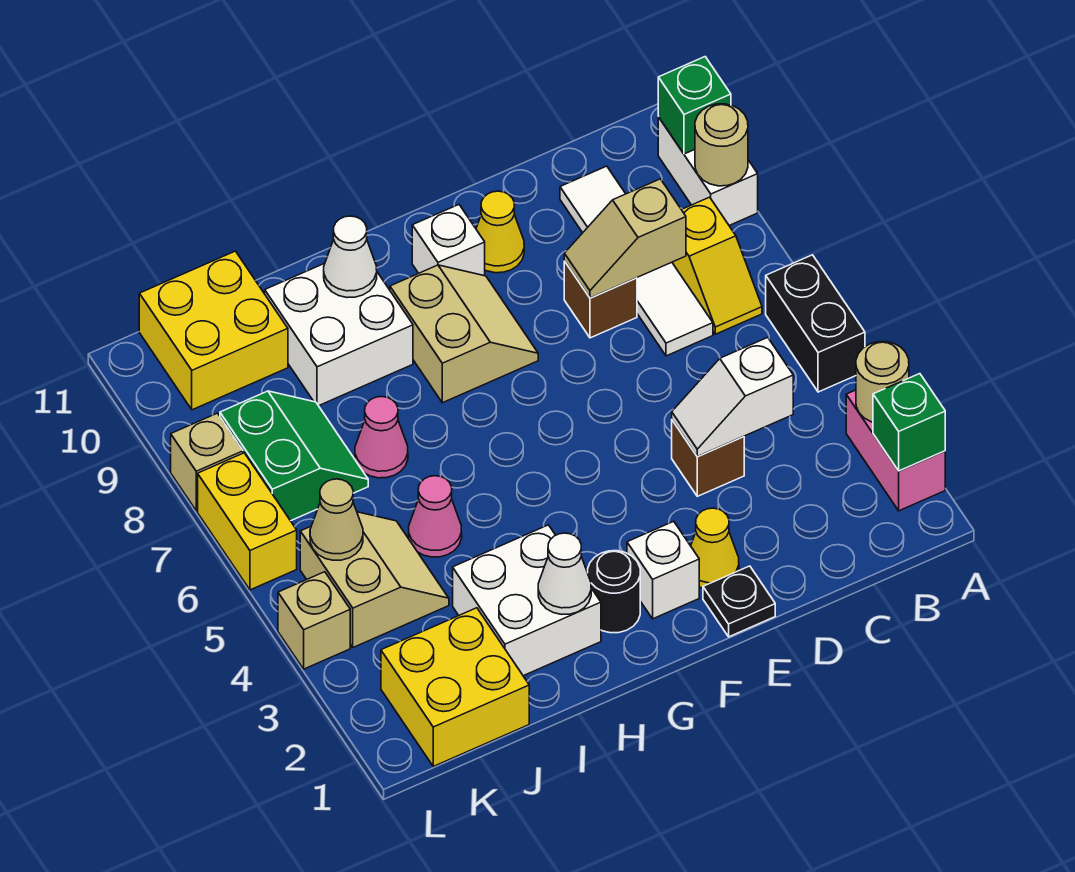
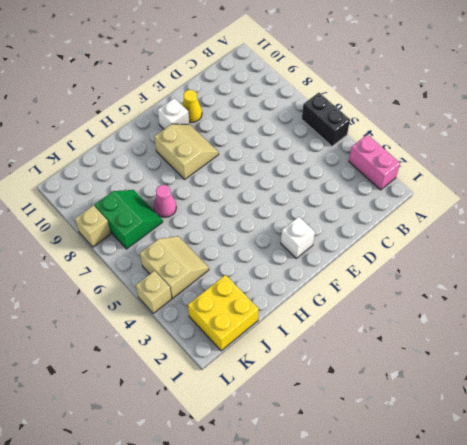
none -> white brick A9:A10 level 1
none -> yellow slope B7:B8 level 1 top 8
none -> white tile C7:C10 level 1
none -> brown brick D4 level 1

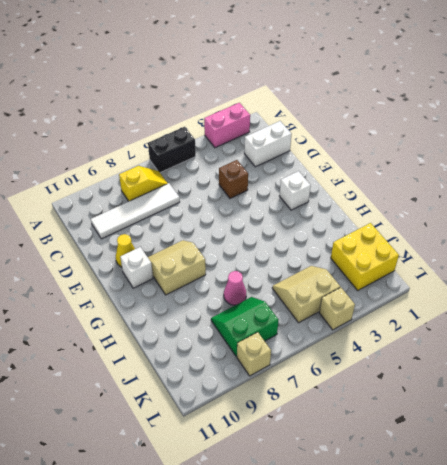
white brick C1:C2 level 1 -> white brick A9:A10 level 1
none -> brown brick D8 level 1
none -> black plate E1 level 1
none -> yellow cone E2 level 1
none -> black round brick G2 level 1

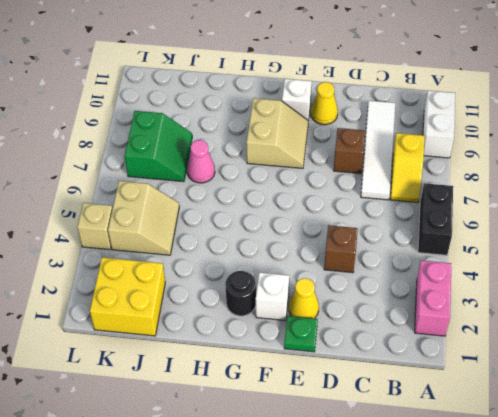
green plate E1 level 1 -> black plate E1 level 1
none -> white brick H2:I3 level 1
none -> white brick H9:I10 level 1
none -> pink cone I5 level 1
none -> yellow brick J10:K11 level 1

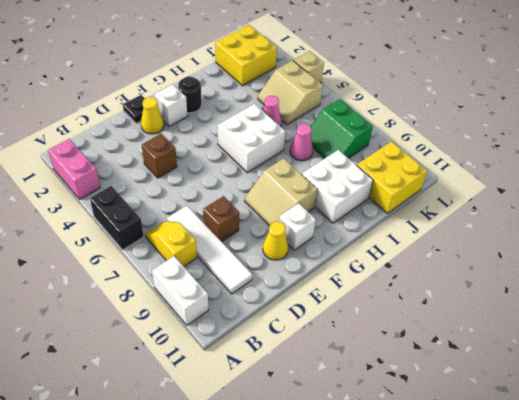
white brick G5:H6 level 1 -> white brick H2:I3 level 1
none -> yellow brick L6:L7 level 1
none -> tan brick L8 level 1
none -> green brick A2 level 2
none -> tan round brick A3 level 2

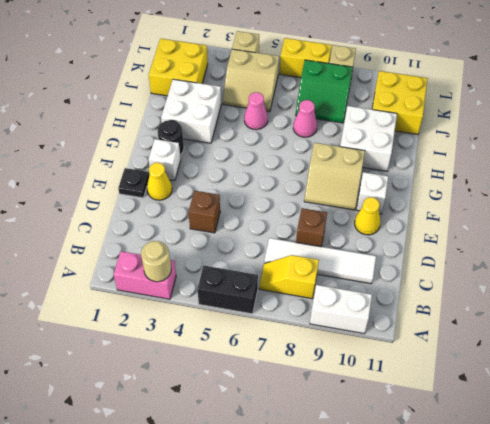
none -> green brick A2 level 2
none -> tan round brick A9 level 2
none -> green brick A10 level 2
none -> white slope C4:D4 level 2 top C

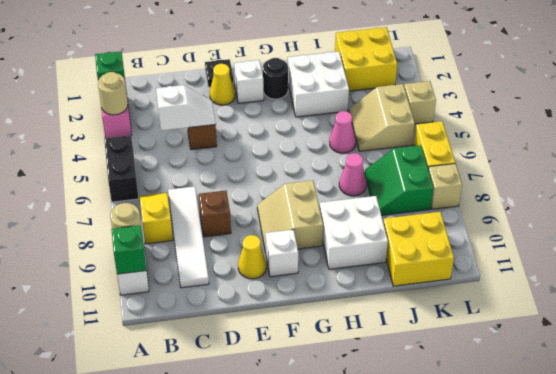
none -> tan slope C8:D8 level 2 top C
none -> white cone H2 level 2
none -> white cone H10 level 2
none -> tan cone K5 level 2

